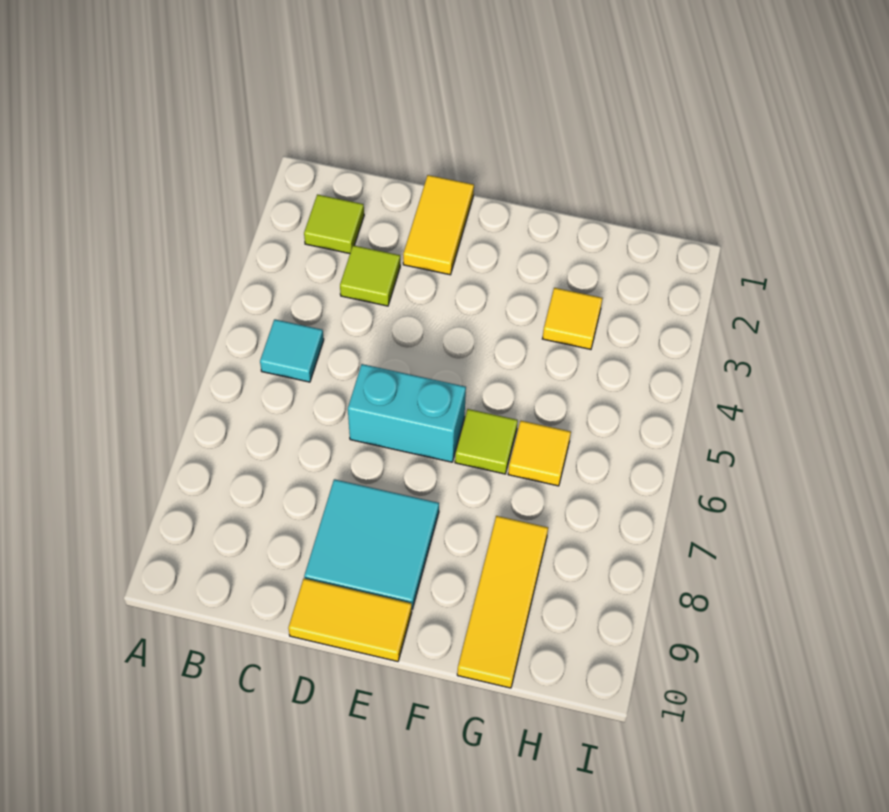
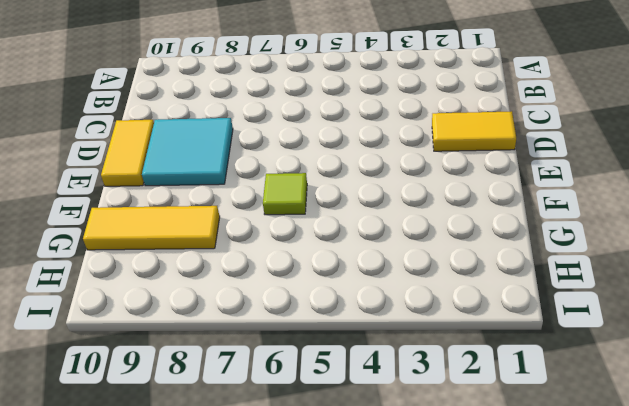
none -> lime tile B2 level 1
none -> cyan tile B5 level 1

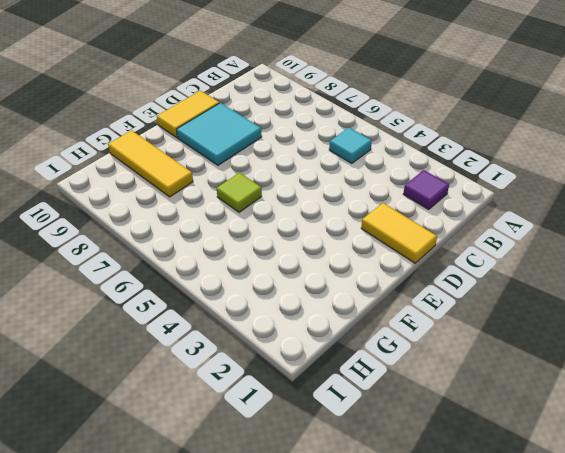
purple tile B2 level 1 -> lime tile B2 level 1
none -> lime tile C3 level 1
none -> cyan brick D6:E6 level 1

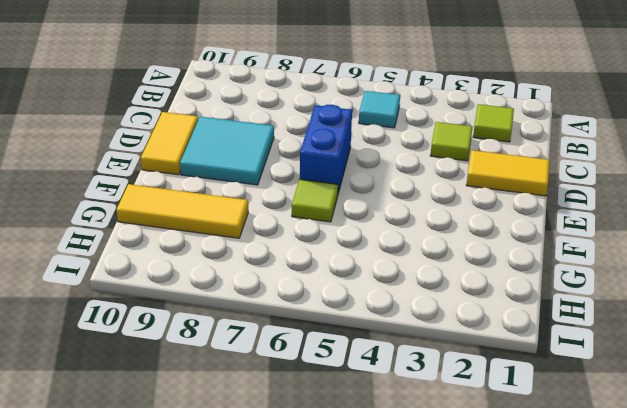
blue brick D6:E6 level 1 -> cyan brick D6:E6 level 1
none -> yellow tile G3 level 1
none -> yellow tile G6 level 1

